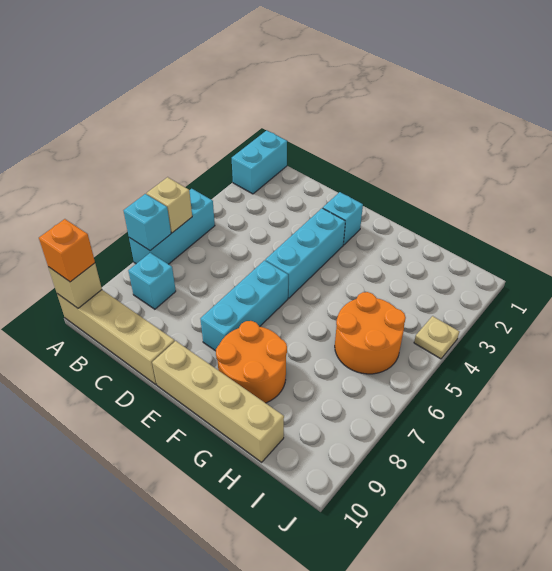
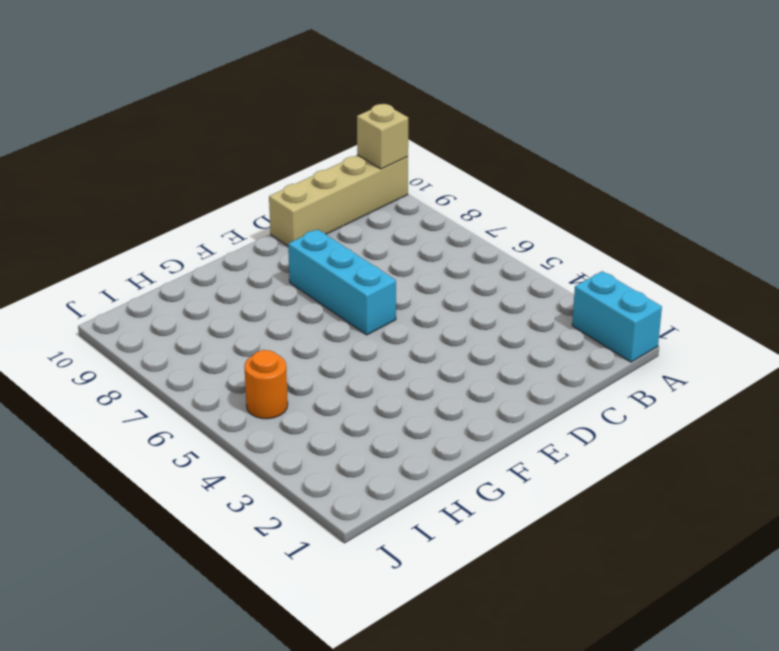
orange round brick I5 level 1 -> orange round brick H5:I6 level 1
none -> cyan brick A5:A7 level 1
none -> cyan brick B8 level 1
none -> cyan brick E2 level 1

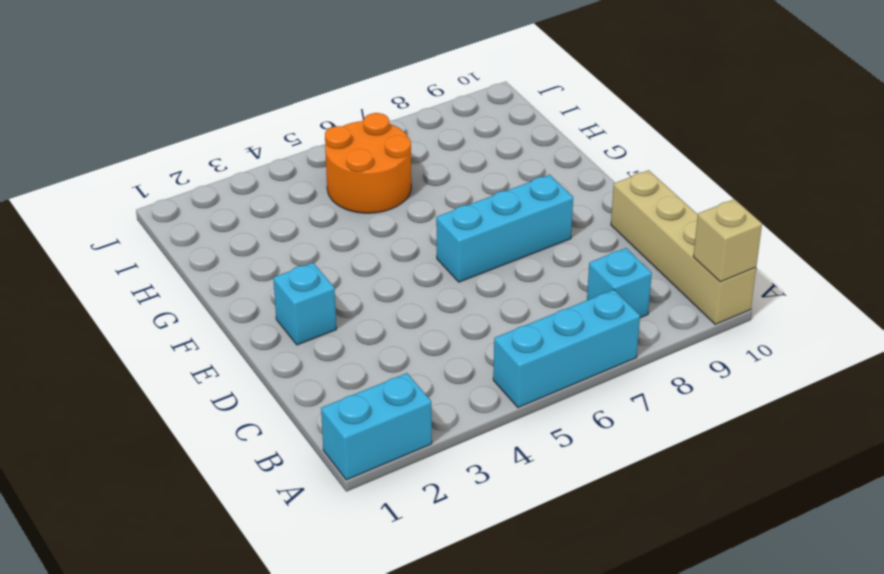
none -> cyan brick E3:E5 level 1
none -> tan brick E10:H10 level 1
none -> orange round brick F8:G9 level 1

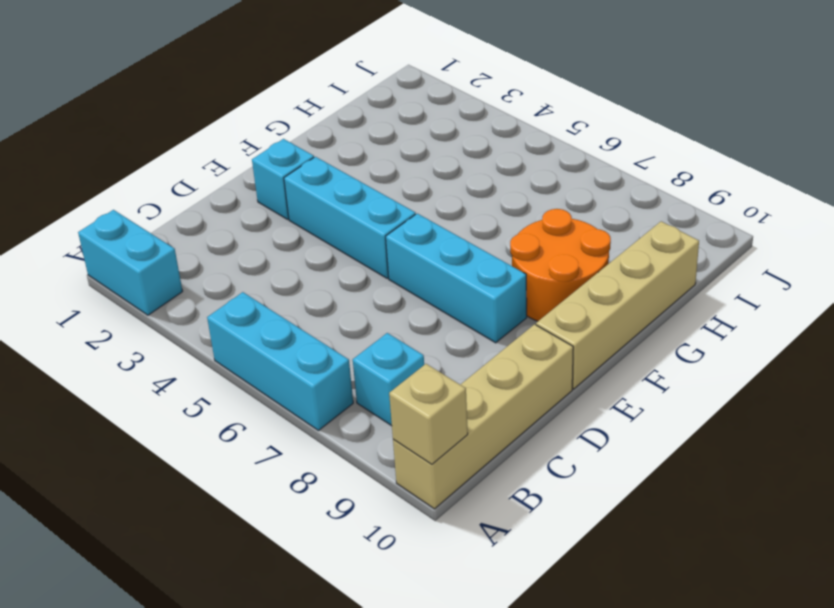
none -> orange round brick H5:I6 level 1
none -> tan plate J4 level 1
none -> tan brick A6 level 2

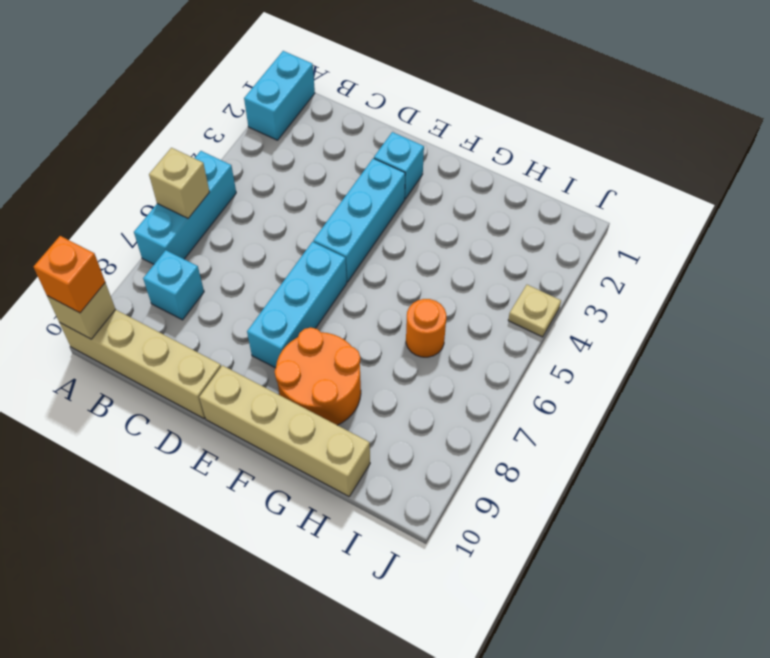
orange round brick H6 level 1 -> orange round brick H5:I6 level 1
none -> cyan brick A7 level 2

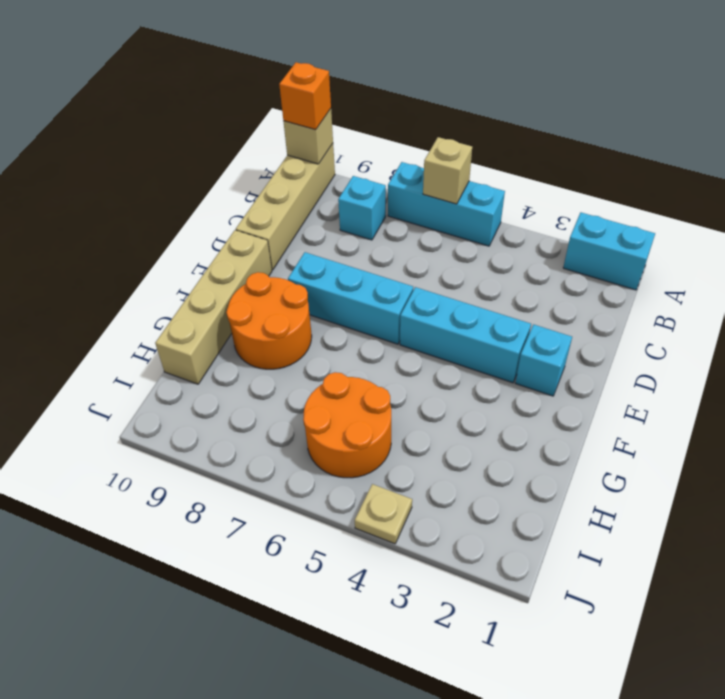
none -> cyan brick A7 level 2

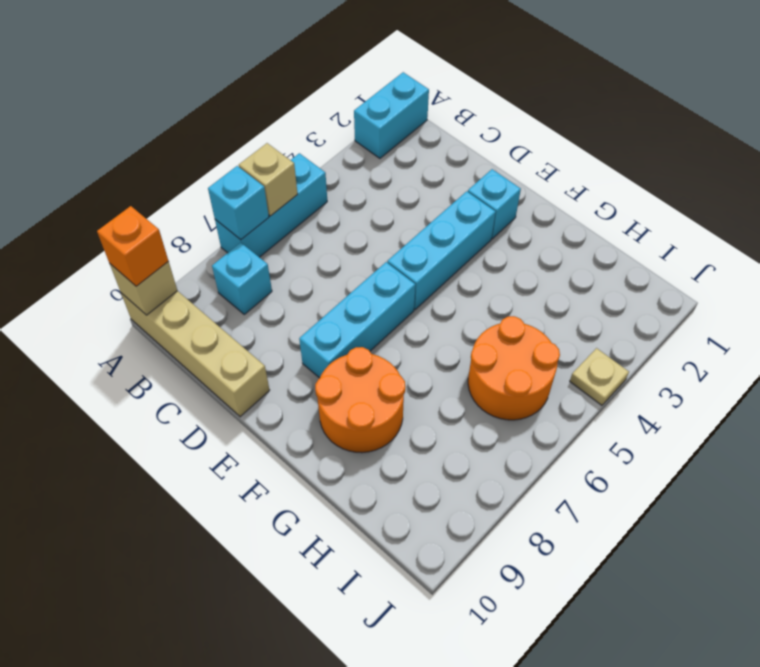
none -> tan brick E10:H10 level 1

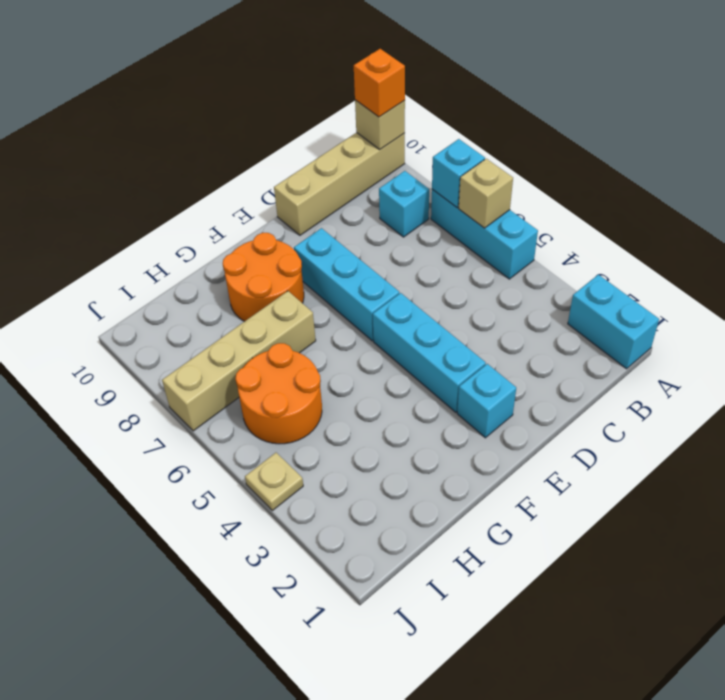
tan brick G7:J7 level 1 -> tan brick E10:H10 level 1

